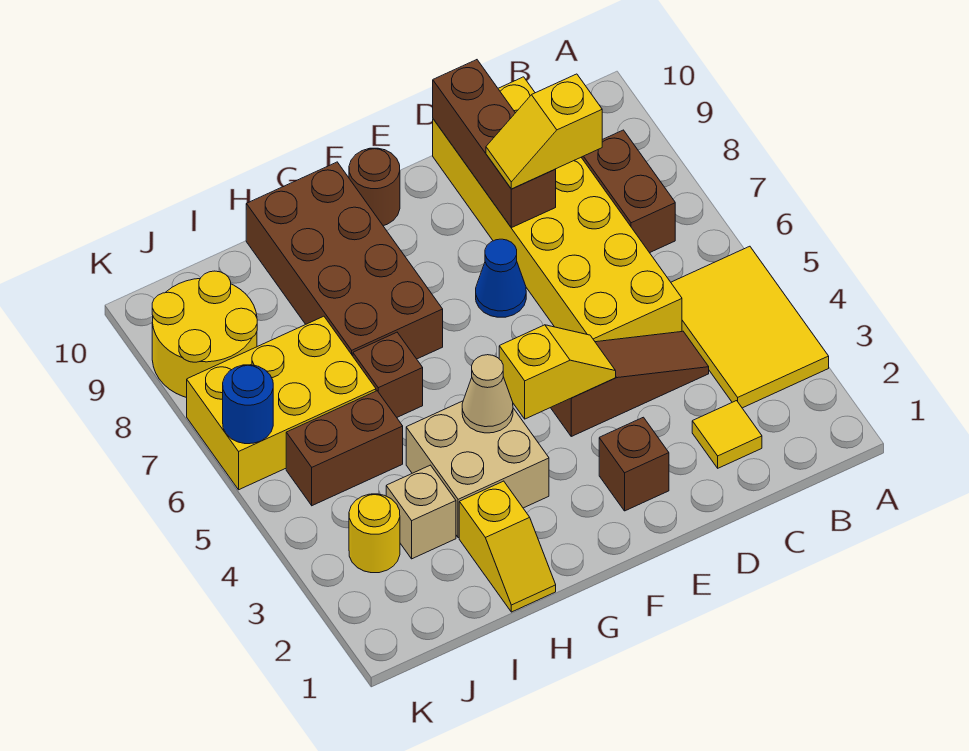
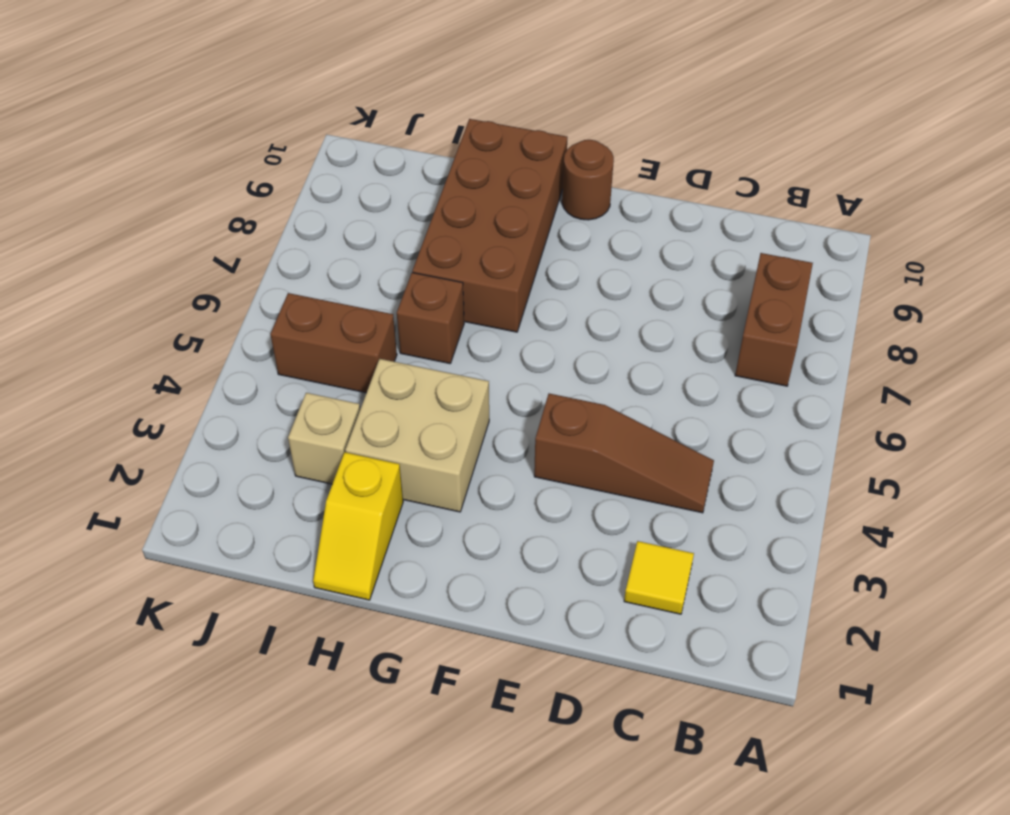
none -> yellow tile A3:B5 level 1
none -> yellow brick C5:D10 level 1
none -> brown brick E2 level 1

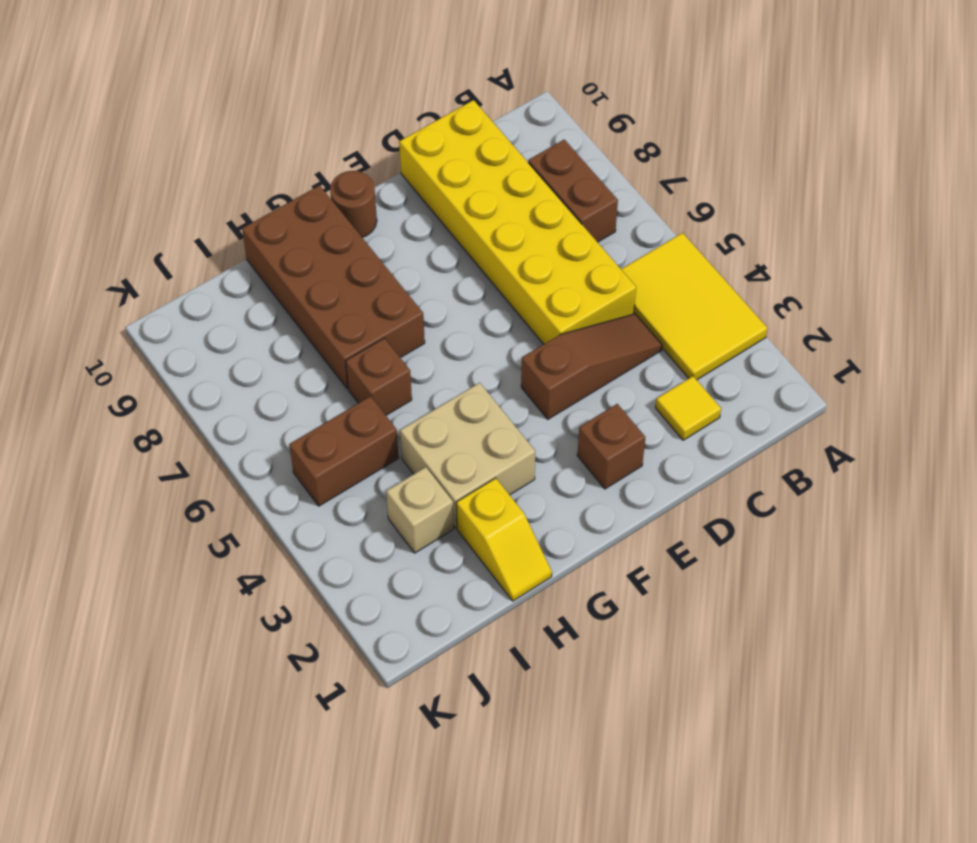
none -> blue cone E7 level 1
none -> yellow brick I6:K7 level 1
none -> yellow round brick J3 level 1

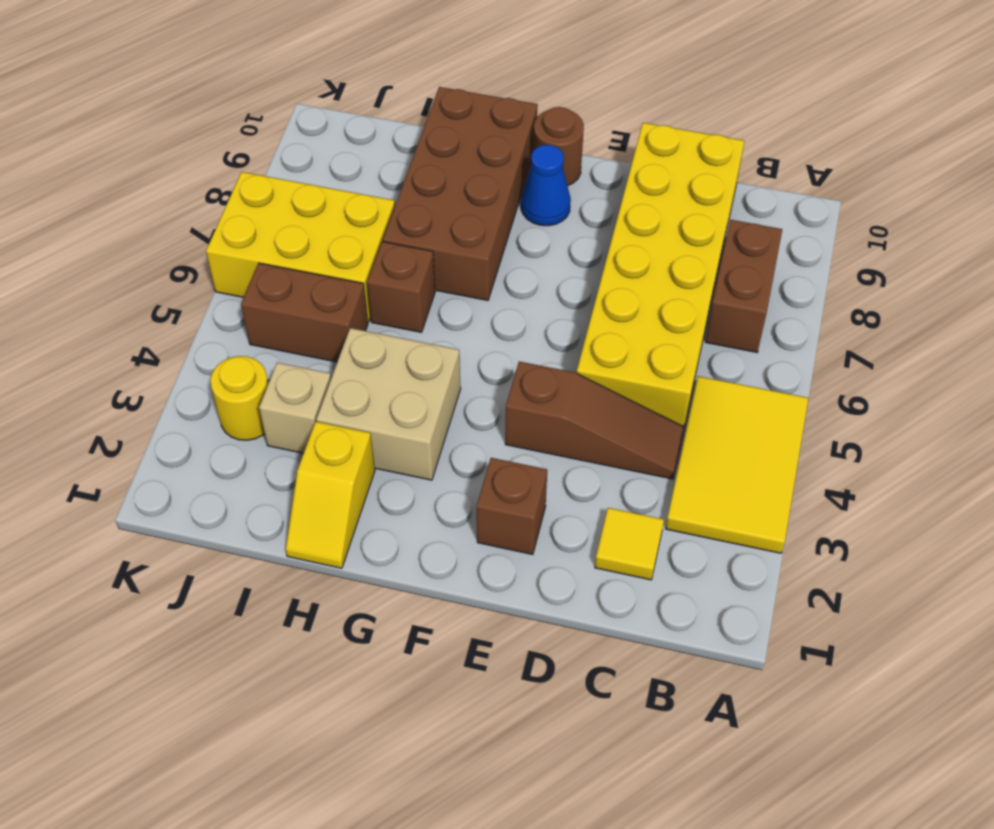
blue cone F9 level 1 -> blue cone E7 level 1
none -> yellow round brick J8:K9 level 1
none -> brown brick D8:D10 level 2
none -> yellow slope E4:F4 level 2 top F

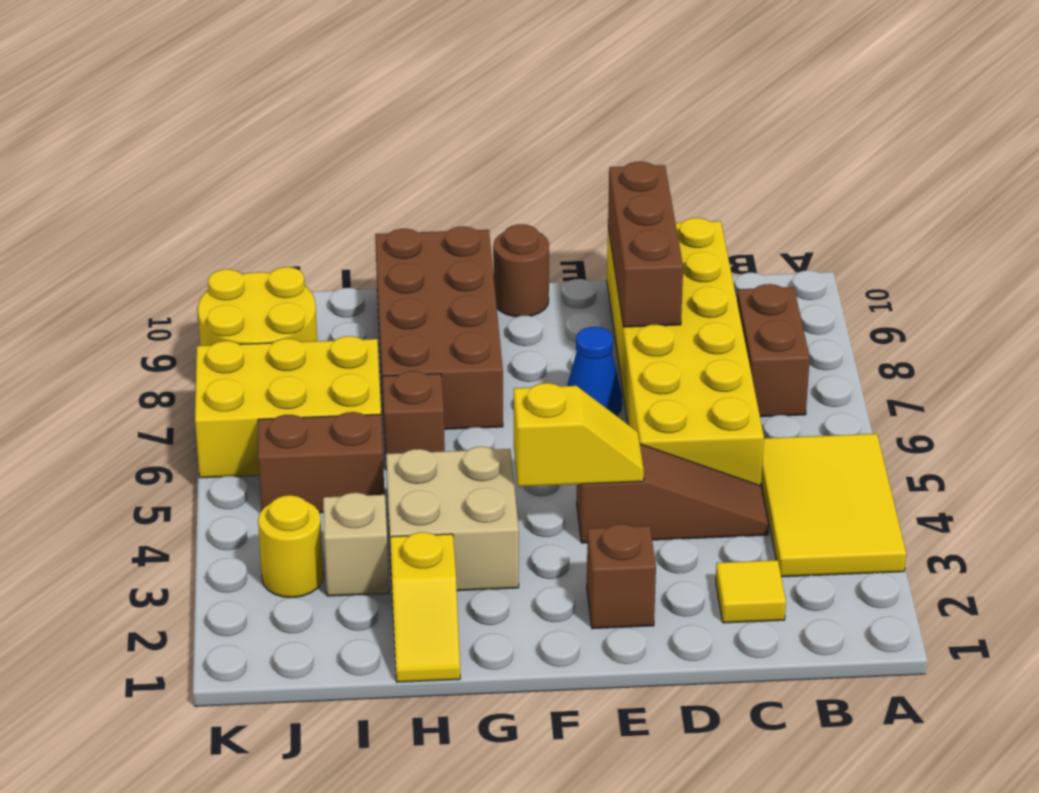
none -> tan cone G4 level 2
none -> blue round brick K6 level 2
none -> yellow slope C8:D8 level 3 top C

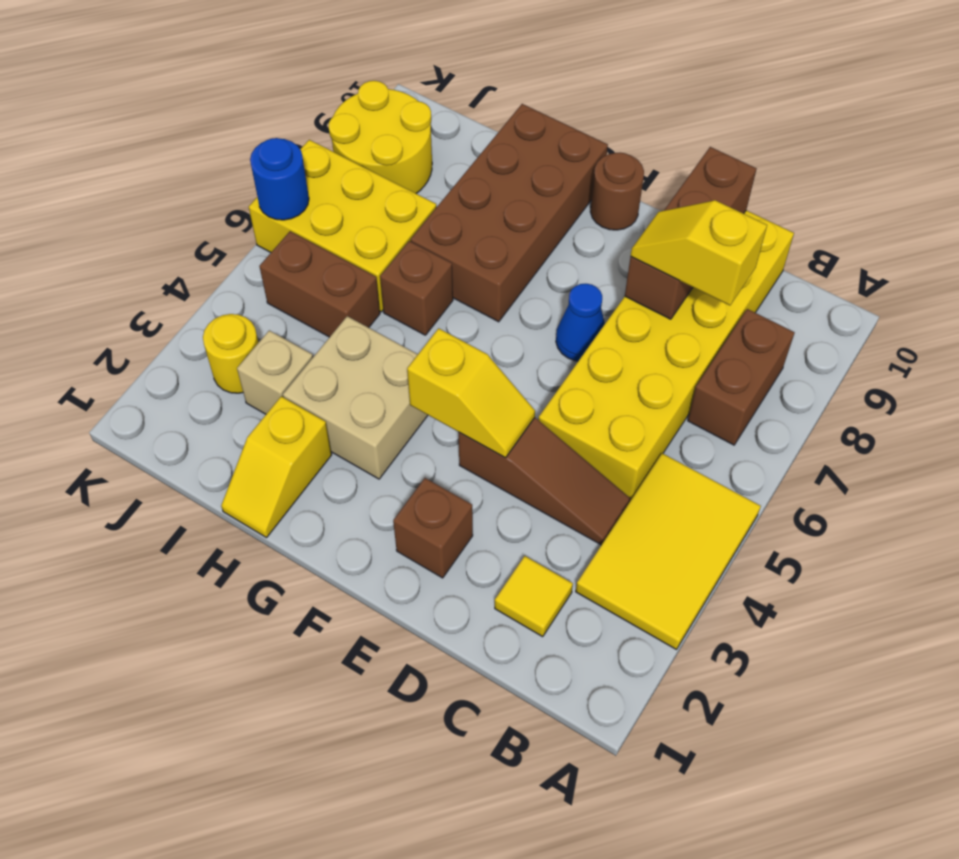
none -> tan cone G4 level 2

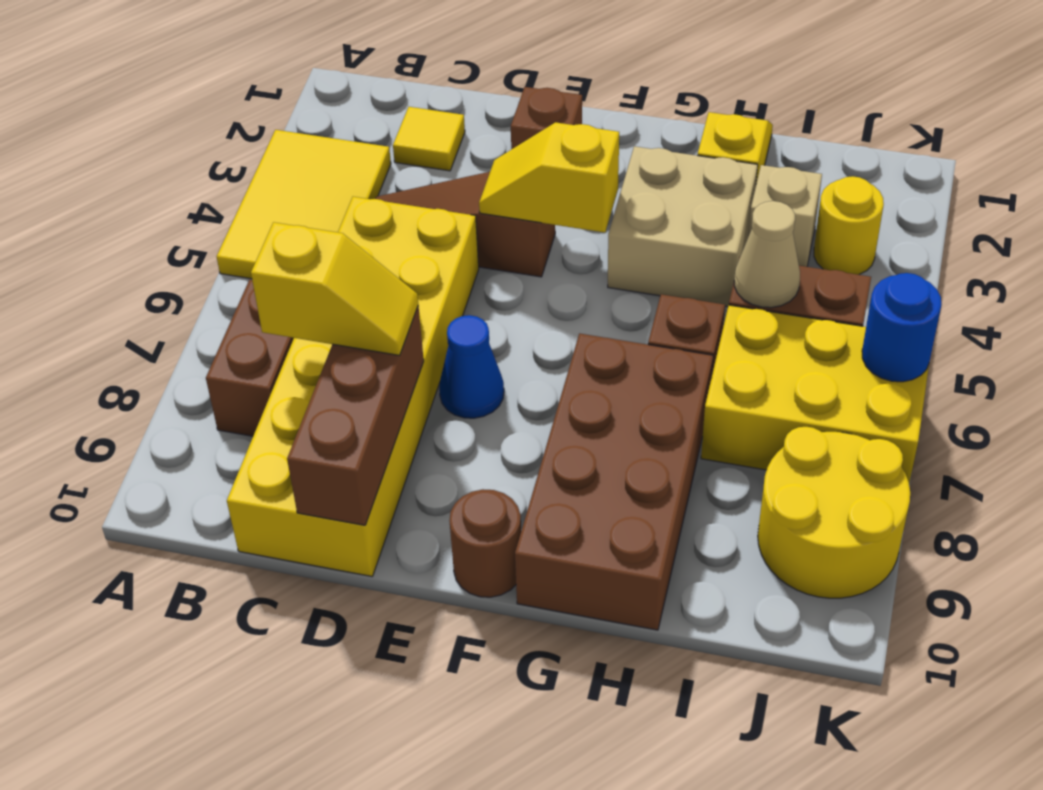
tan cone I5 level 2 -> tan cone G4 level 2

